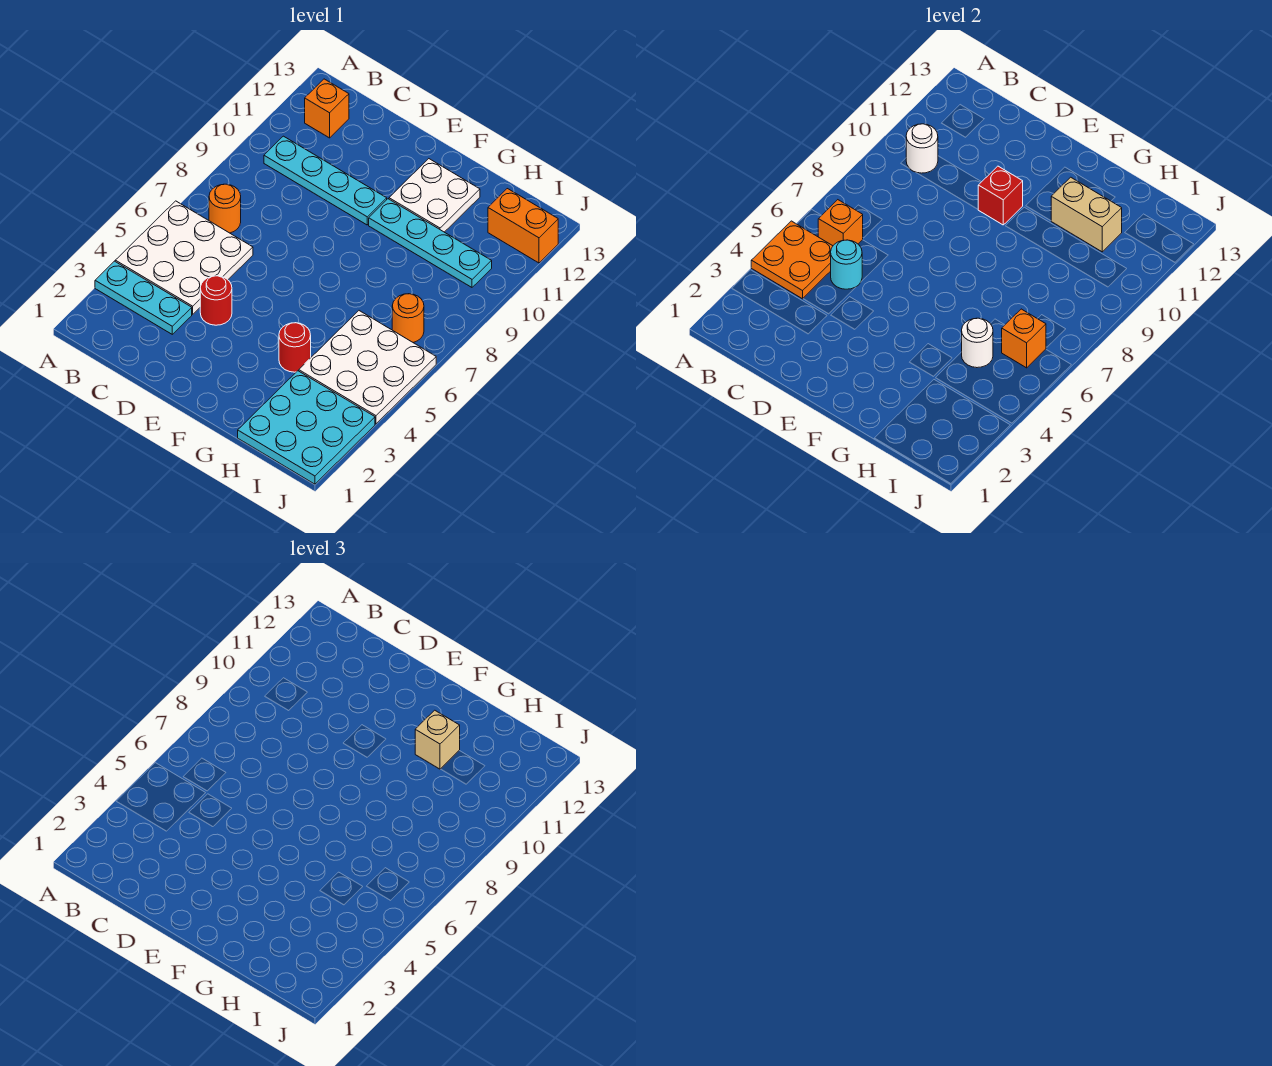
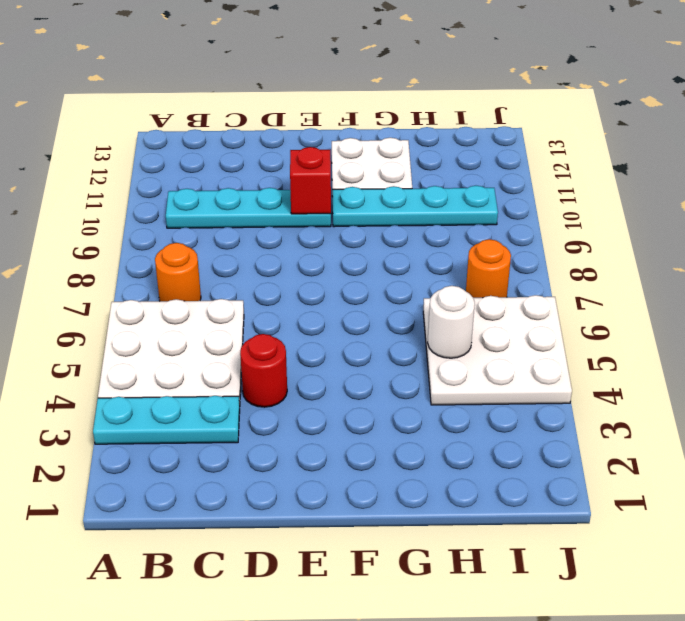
none -> orange brick B12 level 1
none -> red round brick G4 level 1
none -> cyan plate H1:J3 level 1

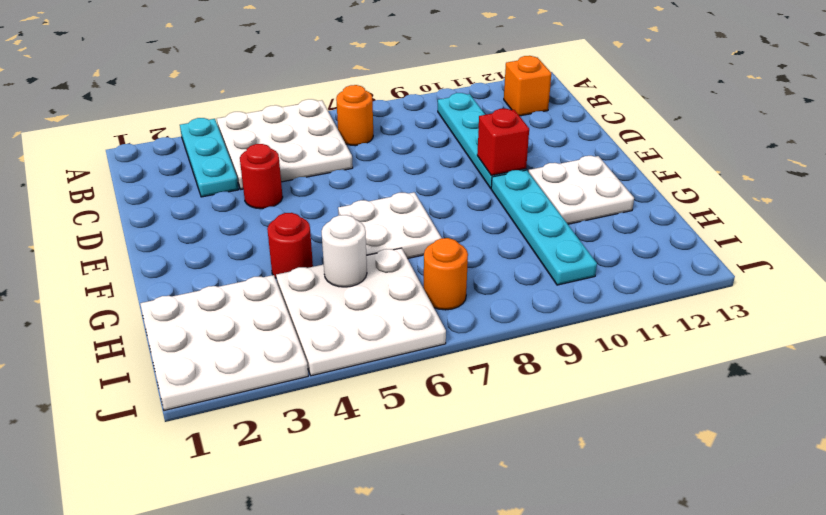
white plate F6:G7 level 1 -> none
white plate H1:J3 level 1 -> cyan plate H1:J3 level 1
none -> orange brick I12:J12 level 1
none -> orange plate A4:B5 level 2
none -> orange brick B6 level 2

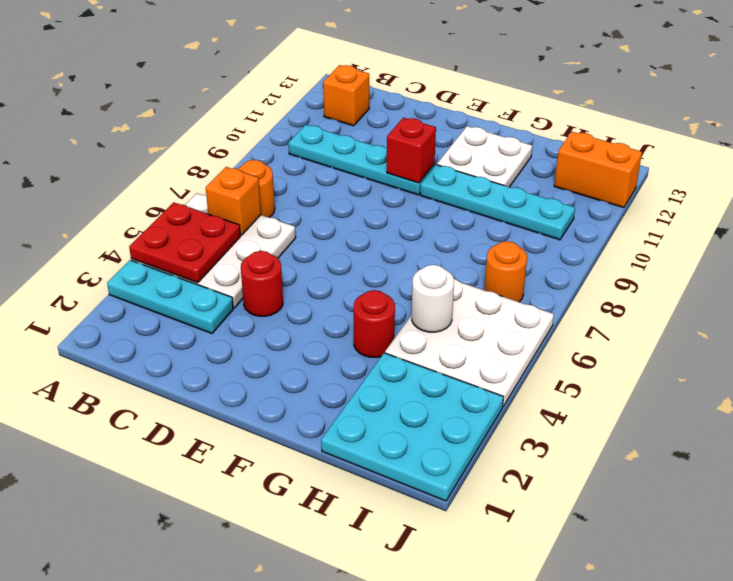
red plate A4:B5 level 2 -> orange plate A4:B5 level 2
none -> white round brick B10 level 2
none -> cyan round brick C5 level 2
none -> tan brick G11:H11 level 2

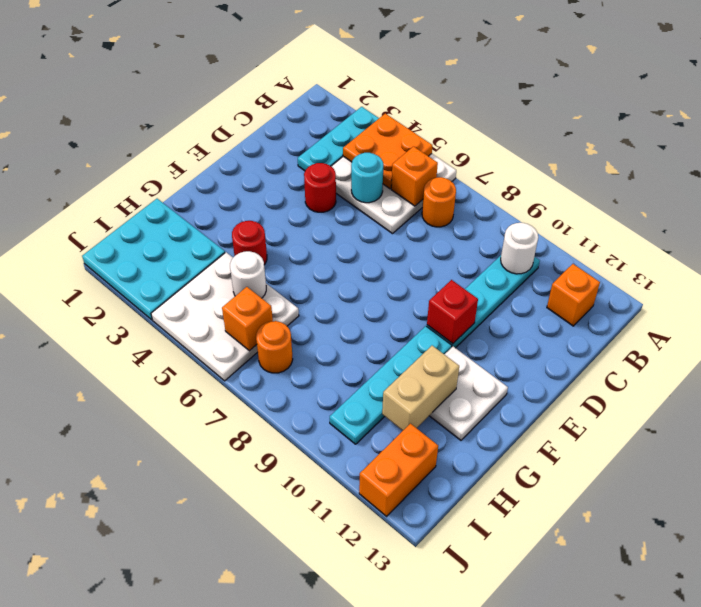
none -> tan brick G11 level 3

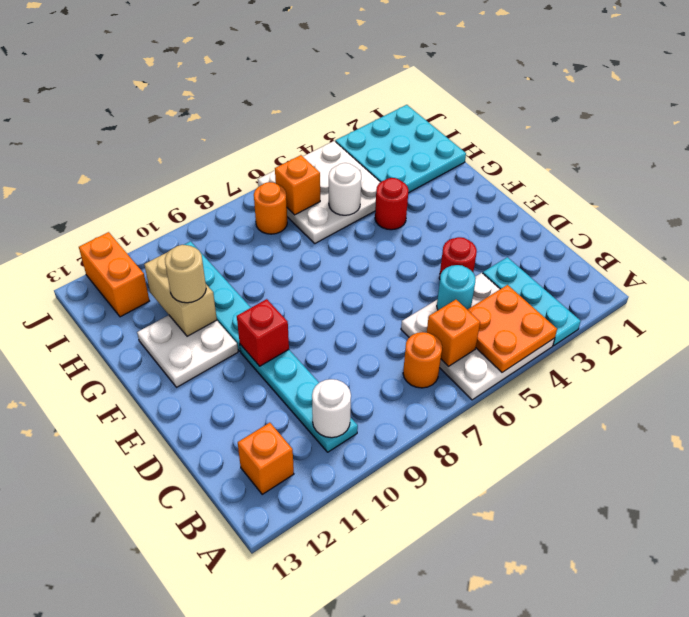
tan round brick G11 level 3 -> tan brick G11 level 3

